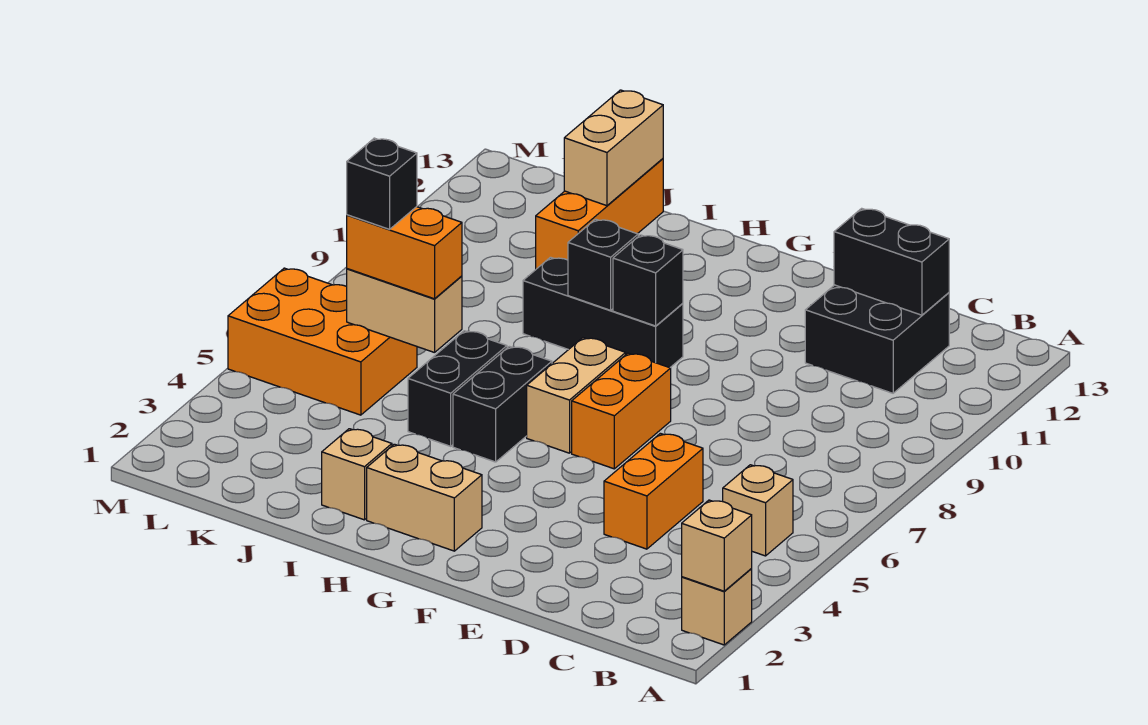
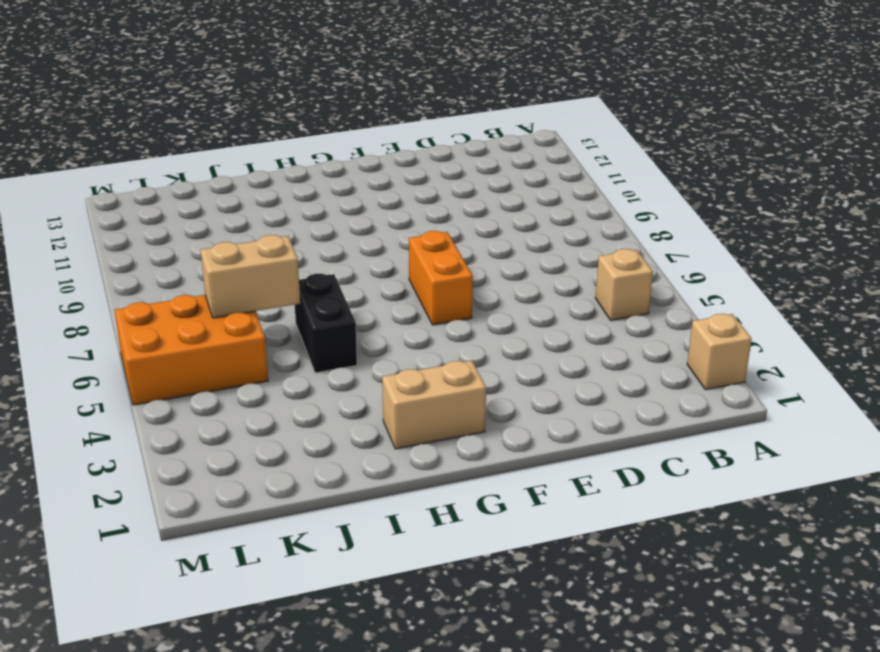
none -> black brick C11:D12 level 1
none -> orange brick D4:D5 level 1
none -> tan brick G6:G7 level 1

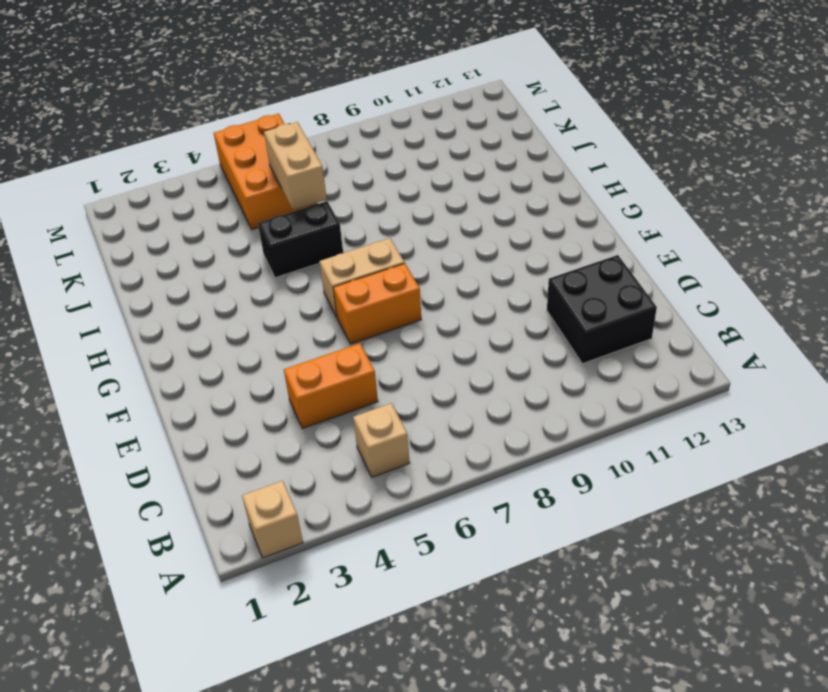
none -> tan brick G2:H2 level 1
none -> black brick G9:I9 level 1
none -> black brick H5:H6 level 1

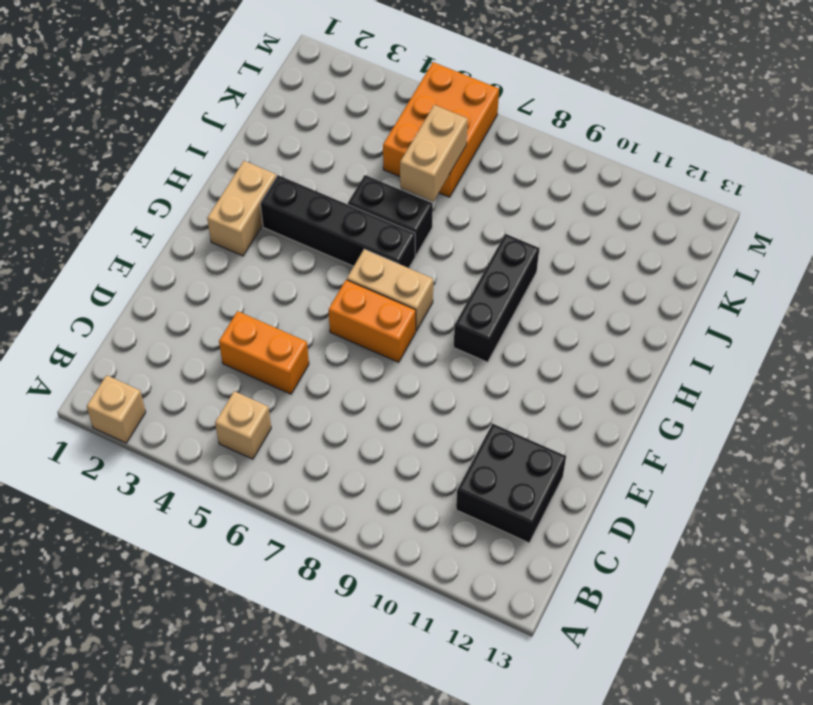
black brick H3:H6 level 1 -> black brick H5:H6 level 1
none -> tan brick I2 level 1
none -> orange brick J11:J13 level 1
none -> tan brick A2 level 2

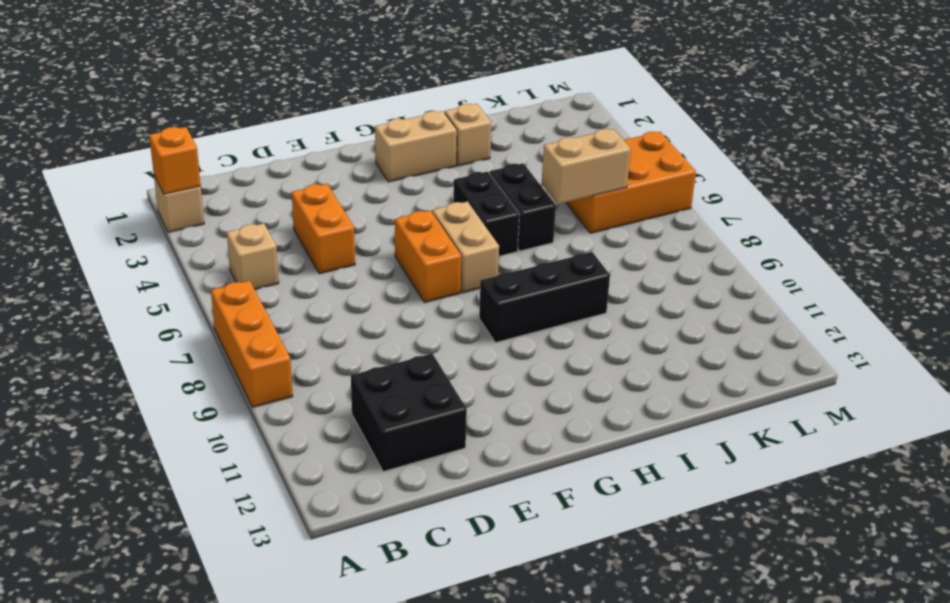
orange brick A2 level 2 -> tan brick A2 level 2
orange brick A7:A9 level 1 -> orange brick J11:J13 level 1
none -> black brick C12:D12 level 2
none -> black brick G9 level 2
none -> black brick H9 level 2

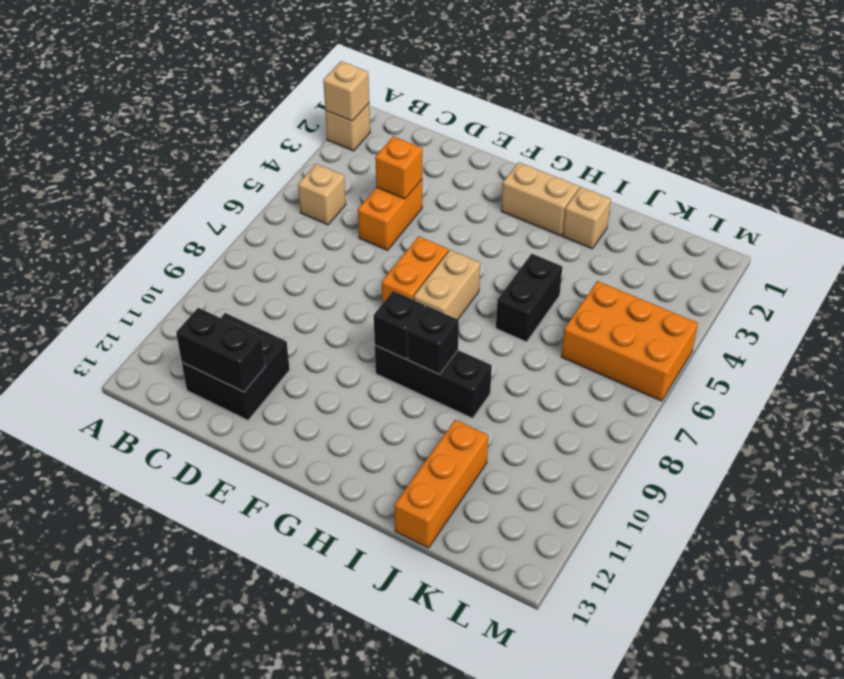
orange brick D4 level 2 -> none
none -> black brick H5:H6 level 1
none -> tan brick J6:K6 level 2
none -> tan brick J12:J13 level 2

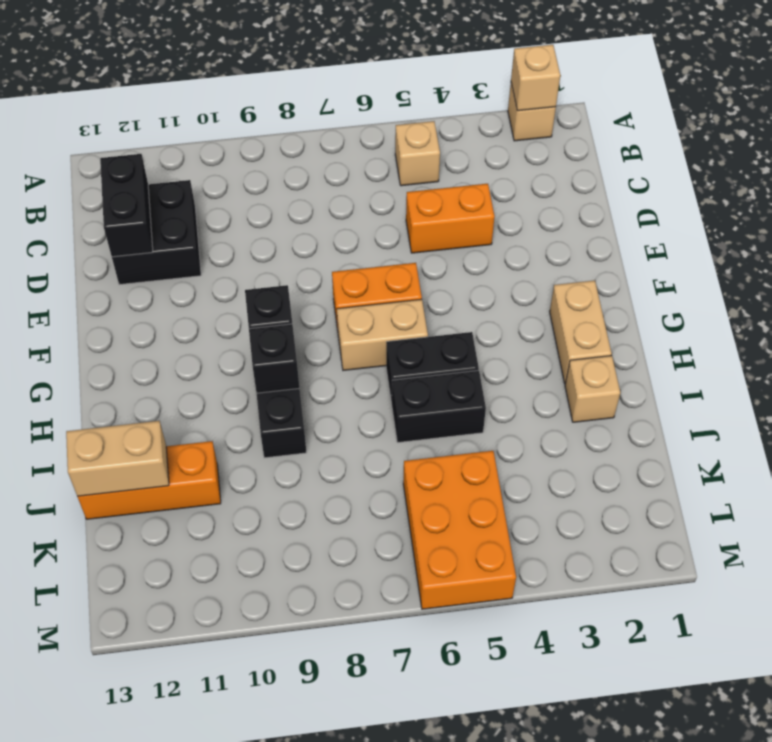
none -> tan brick J6:K6 level 2
none -> orange brick J6:K6 level 3
none -> black brick K6 level 4

